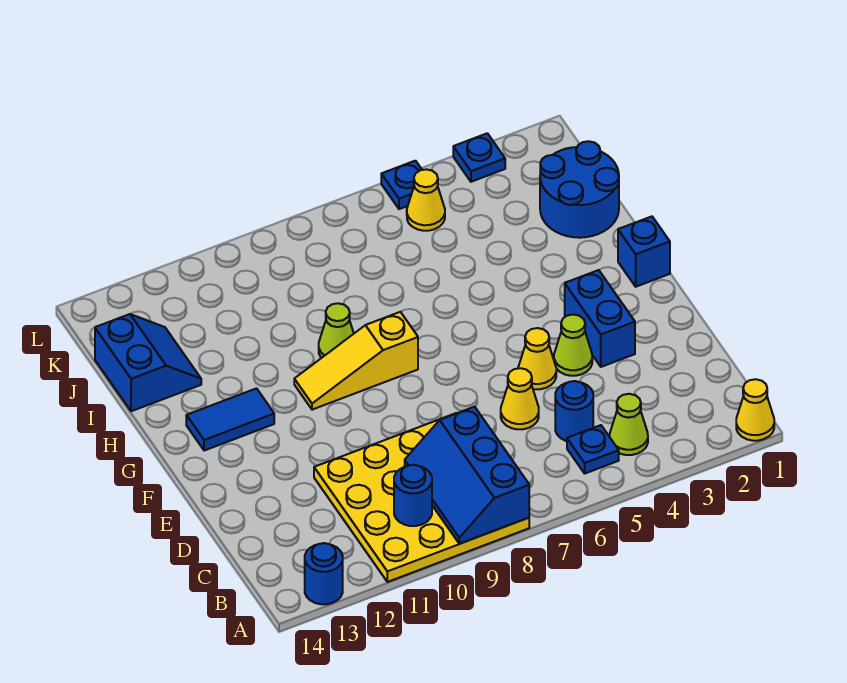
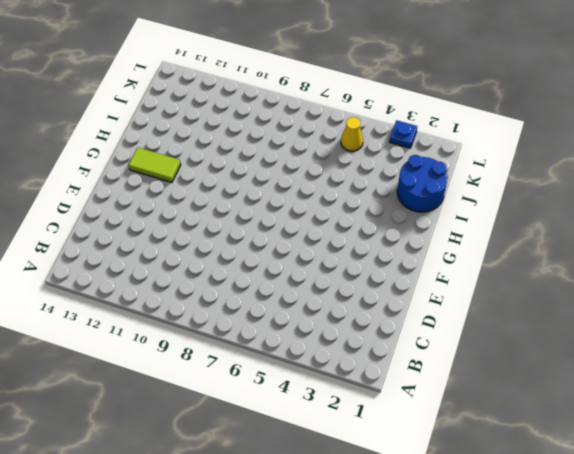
lime tile G12:G13 level 1 -> blue tile G12:G13 level 1
none -> yellow cone A1 level 1
none -> yellow plate A8:D11 level 1
none -> blue round brick A13 level 1

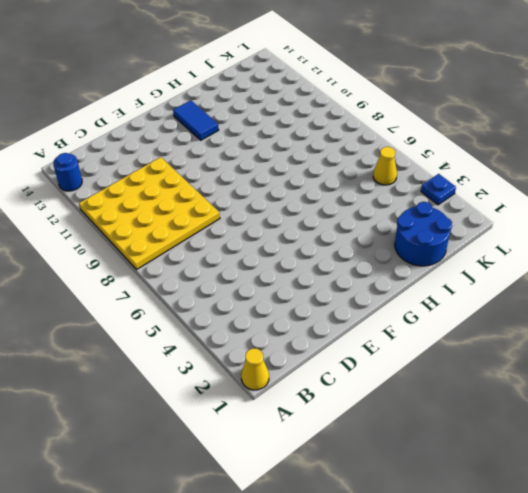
none -> lime cone B4 level 1
none -> blue plate B5 level 1
none -> blue round brick C5 level 1

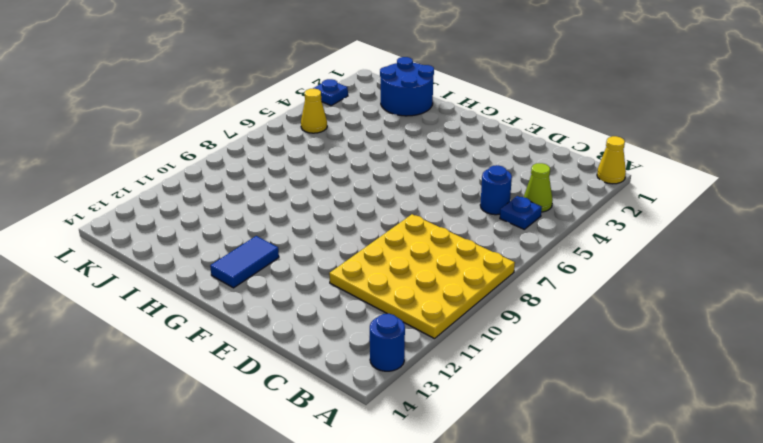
none -> yellow cone D6 level 1
none -> blue brick E3:F3 level 1
none -> lime cone E4 level 1

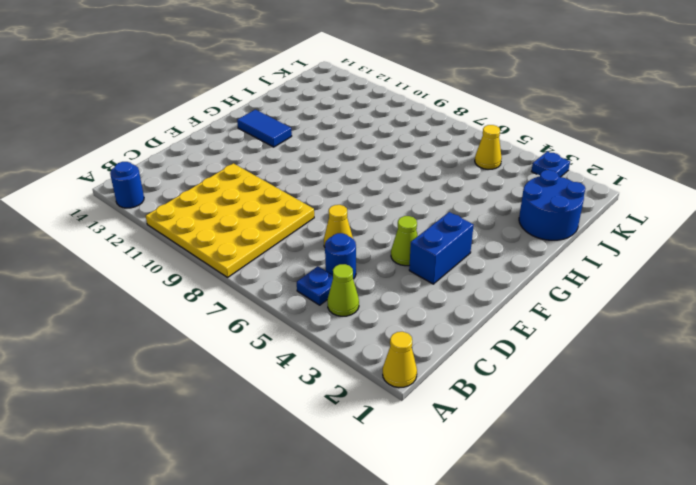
none -> yellow cone E5 level 1
none -> blue brick G1 level 1
none -> yellow slope G8:G10 level 1 top 8

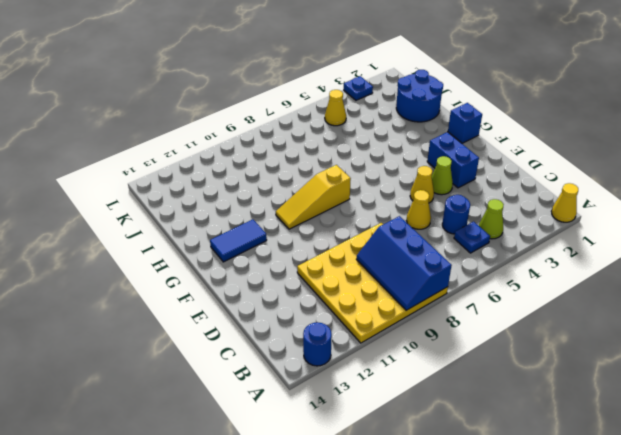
none -> lime cone H9 level 1
none -> blue slope I13:J14 level 1 top 14
none -> blue plate L5 level 1

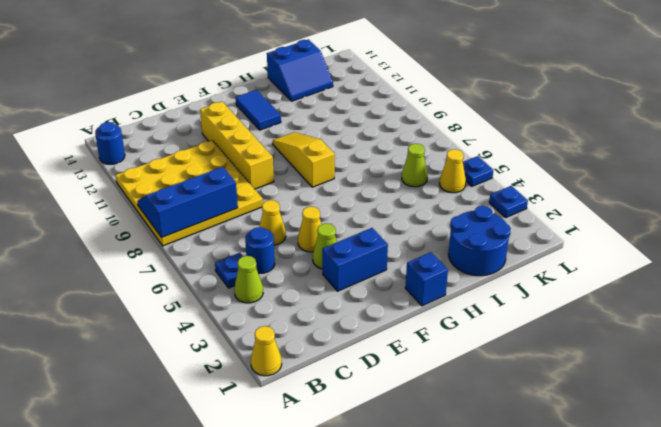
yellow brick E9:E12 level 1 -> none
lime cone J6 level 1 -> lime cone H9 level 1
none -> blue round brick B10 level 2

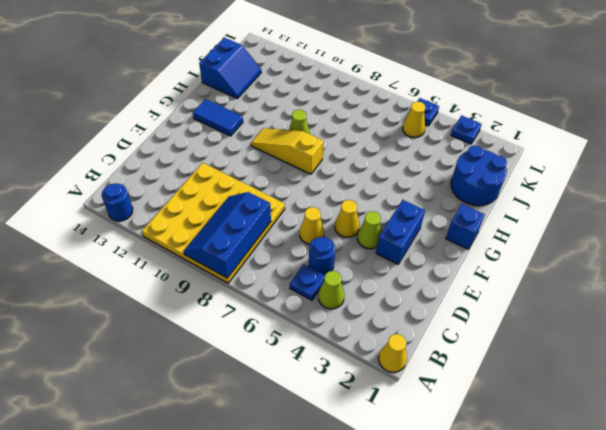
none -> blue round brick B10 level 2

